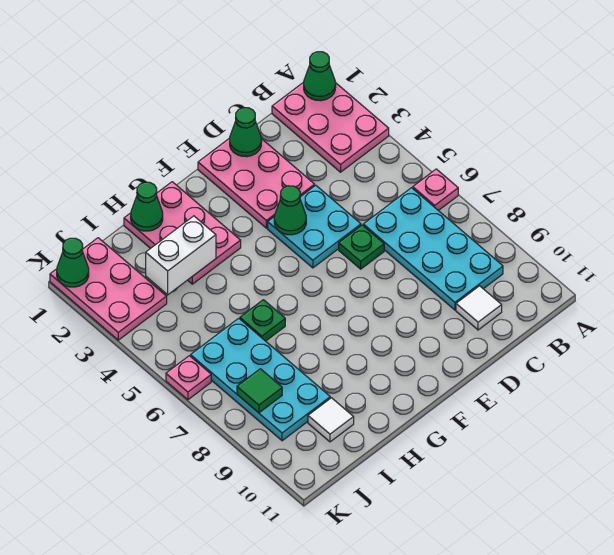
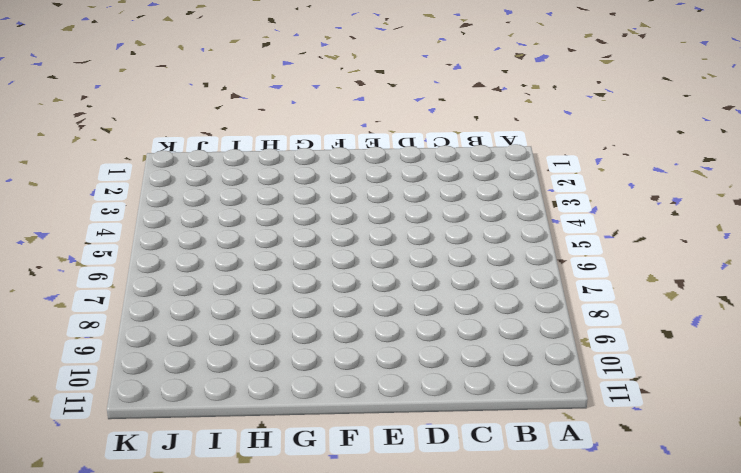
none -> pink plate A1:B3 level 1
none -> pink plate A6 level 1
none -> cyan plate B6:C9 level 1

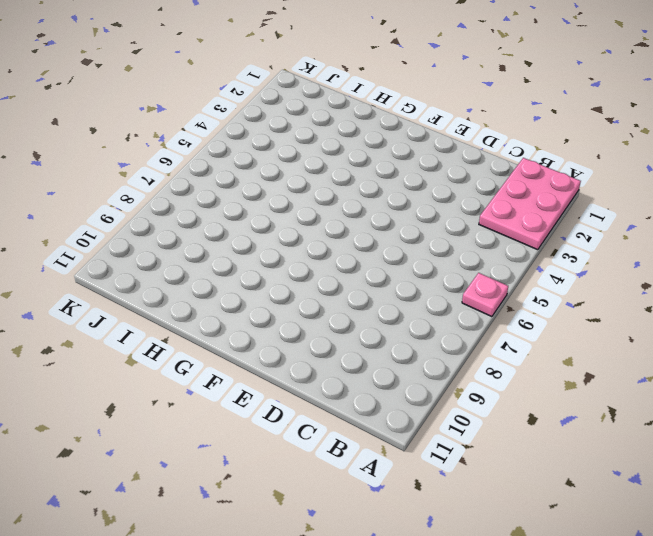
none -> cyan plate B6:C9 level 1
none -> white tile C10 level 1
none -> pink plate D1:E3 level 1

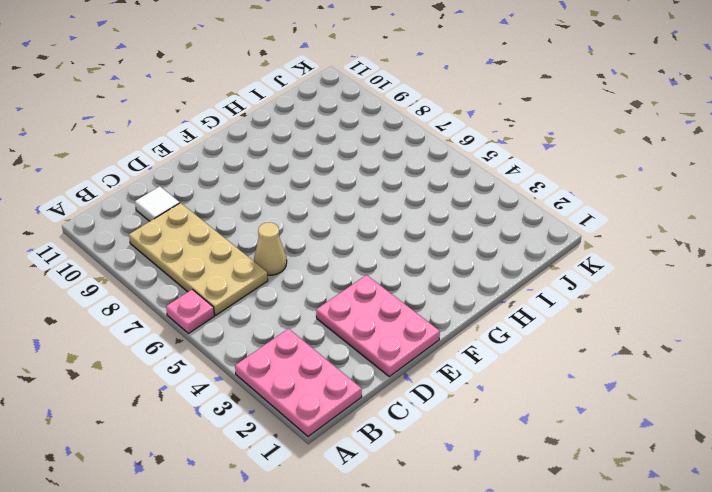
tan plate B6:C9 level 1 -> cyan plate B6:C9 level 1
tan cone D6 level 1 -> green plate D6 level 1
none -> cyan plate D4:E5 level 1
none -> pink plate G1:H3 level 1
none -> green plate H6 level 1

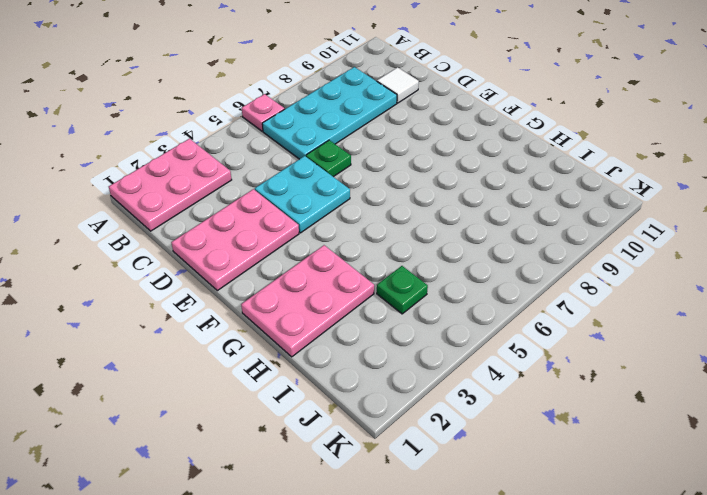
green plate I4 level 1 -> green plate H6 level 1
none -> cyan plate I6:J9 level 1
none -> white tile I10 level 1
none -> pink plate J1:K3 level 1

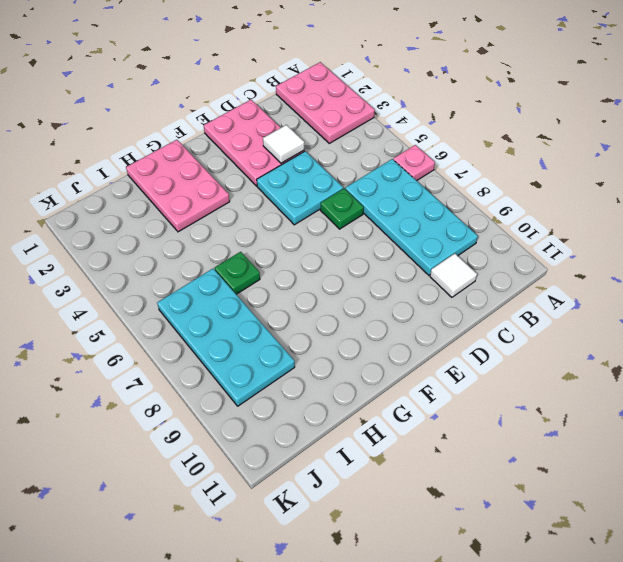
white tile D3 level 2 -> white tile I10 level 1
none -> pink plate J1:K3 level 1
none -> pink plate K6 level 1
none -> green cone A1 level 2

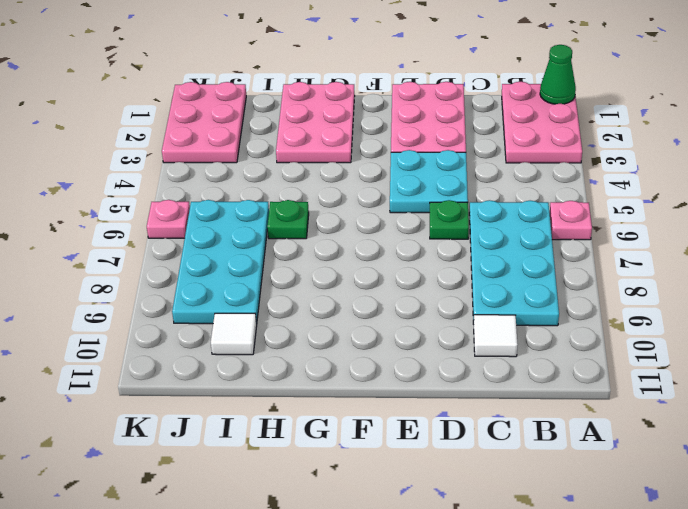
none -> green cone D1 level 2
none -> green cone E4 level 2
none -> green cone H1 level 2

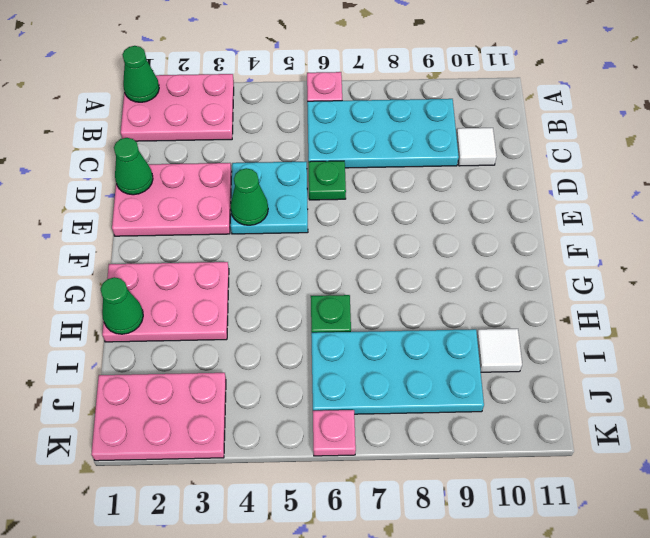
none -> white brick H3:I3 level 2
none -> green tile J8 level 2
none -> green cone K1 level 2

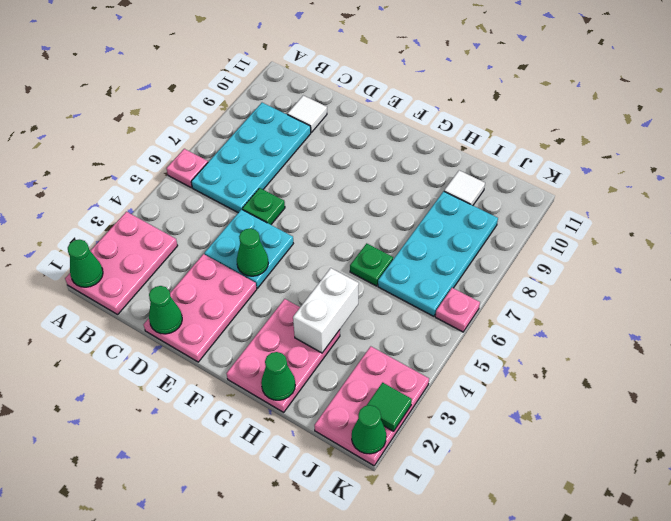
white brick H3:H4 level 2 -> white brick H3:I3 level 2
green tile K2 level 2 -> green tile J8 level 2

